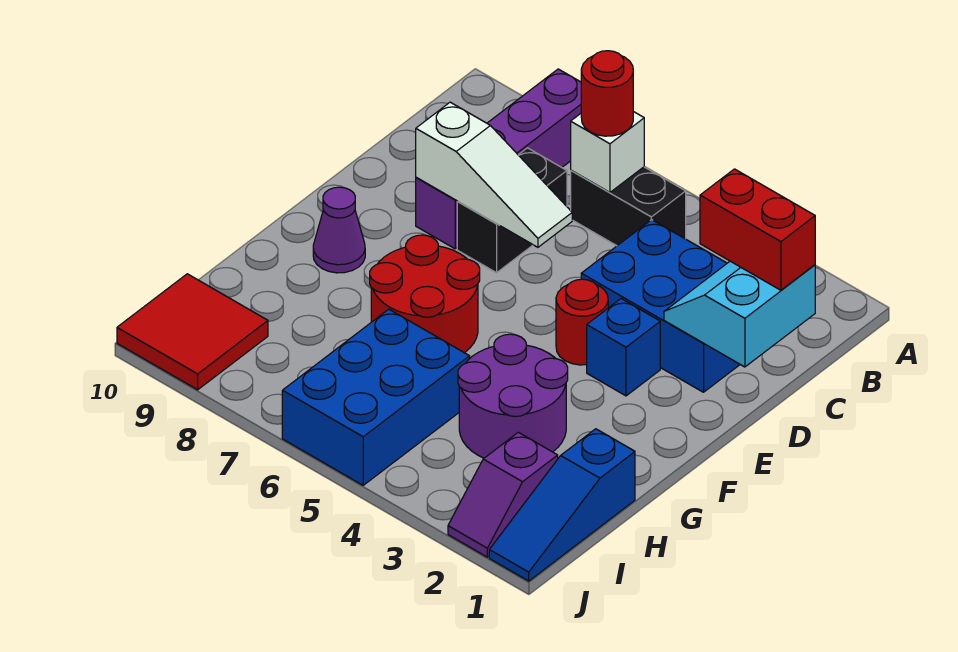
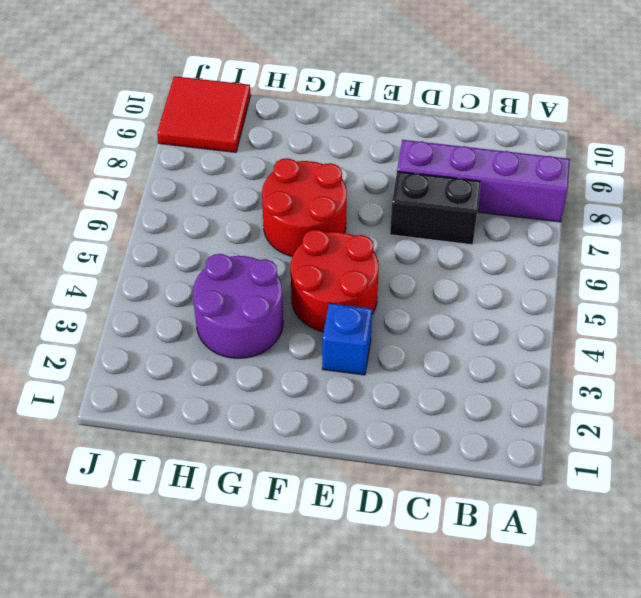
red round brick E4:F5 level 1 -> red round brick E4 level 1
none -> black brick B5:B6 level 1
none -> blue brick C2:D4 level 1
none -> purple cone F9 level 1

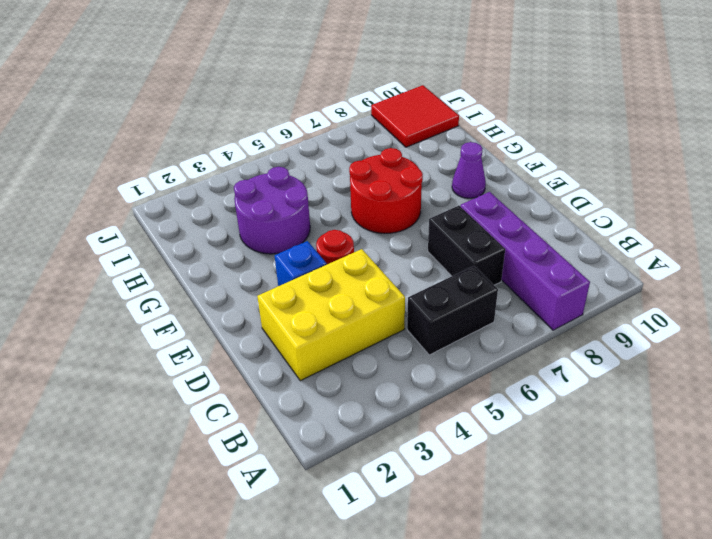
yellow brick C2:D4 level 1 -> blue brick C2:D4 level 1
none -> blue slope H1:J1 level 1 top H
none -> blue brick H5:J6 level 1
none -> purple slope I2:J2 level 1 top I

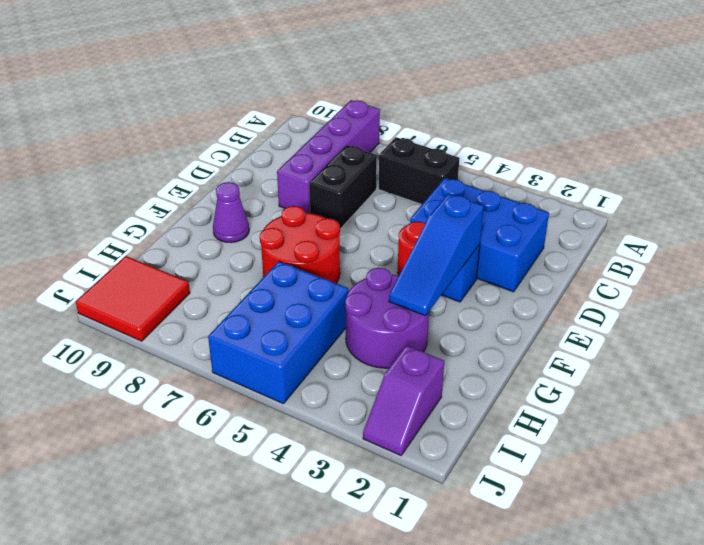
blue slope E3:G3 level 2 top E -> blue slope H1:J1 level 1 top H
none -> white brick B6 level 2
none -> cyan slope C1:D2 level 2 top 1
none -> white slope D6:D8 level 2 top 8

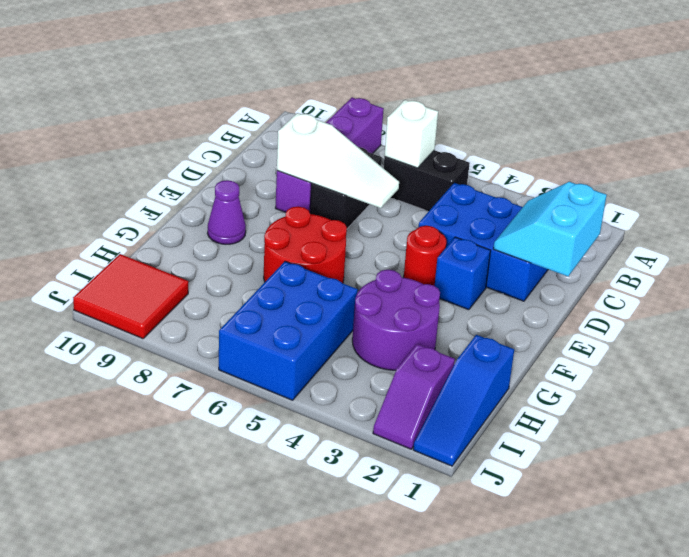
none -> red round brick B6 level 3
none -> red brick C1:C2 level 3

